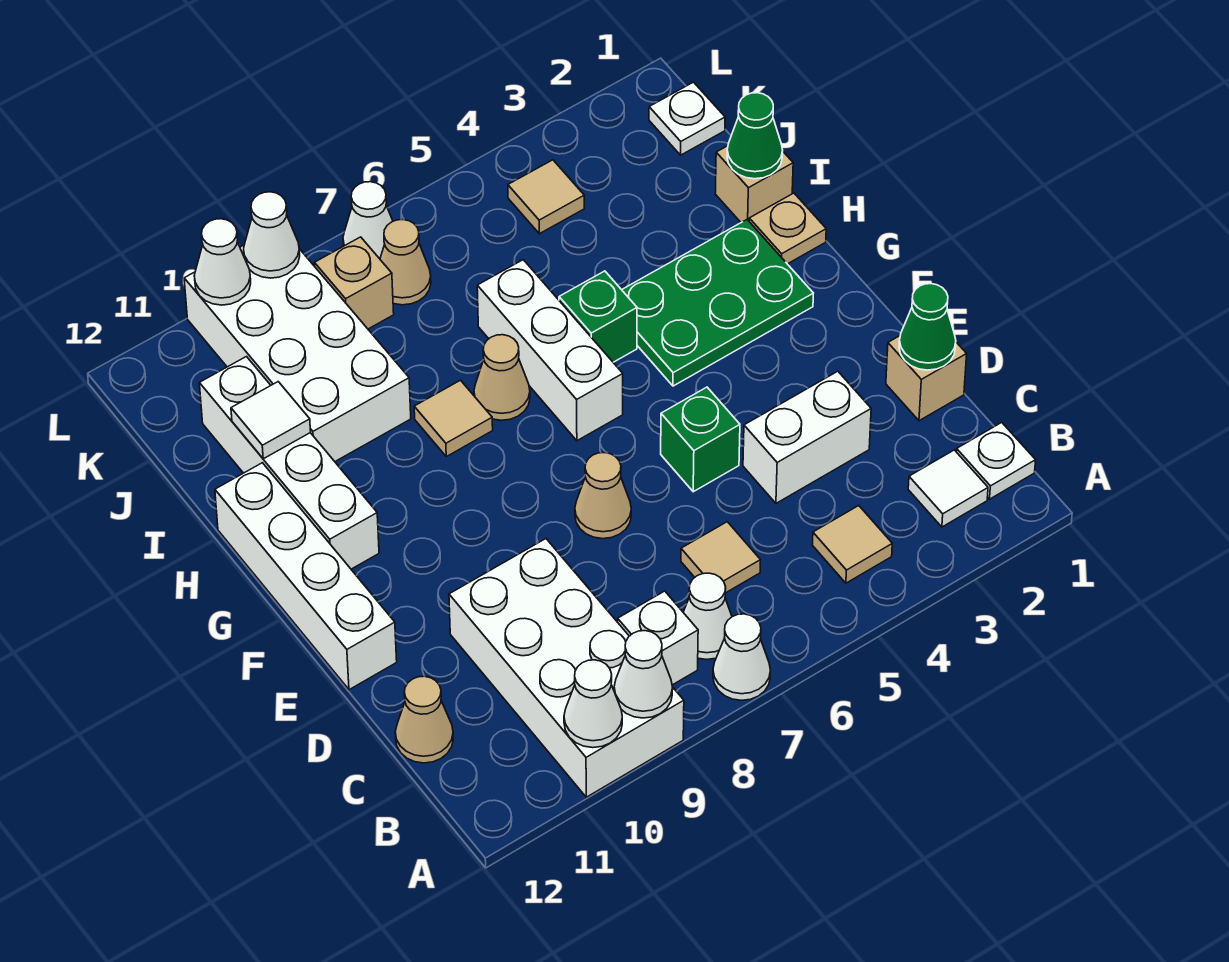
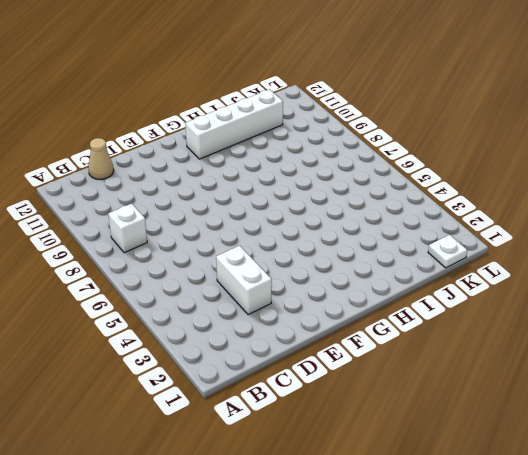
none -> white cone A7 level 1
none -> white brick A9:D10 level 1
none -> white plate B1 level 1
none -> white tile B2 level 1

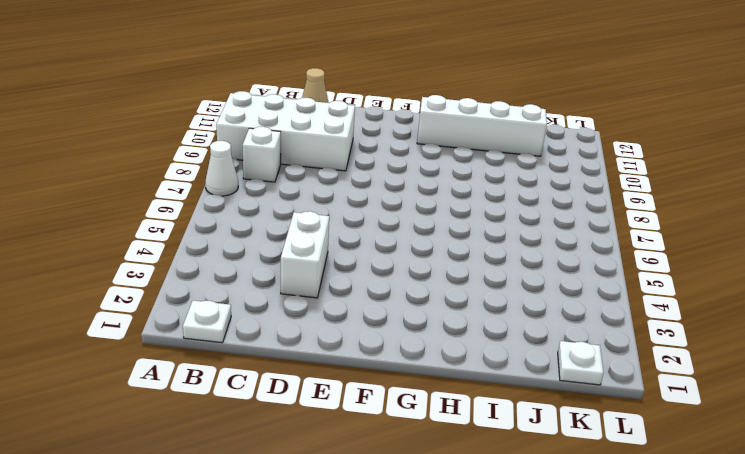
none -> white tile B2 level 1
none -> tan tile B4 level 1
none -> white cone B7 level 1
none -> tan tile C6 level 1

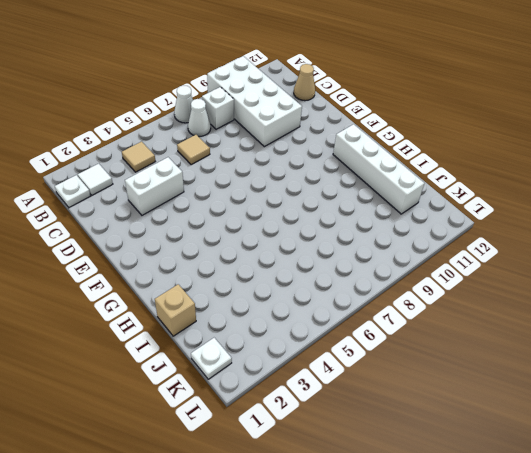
none -> tan brick D1 level 1
none -> green brick E5 level 1
none -> tan cone E7 level 1
none -> white brick E12:H12 level 1

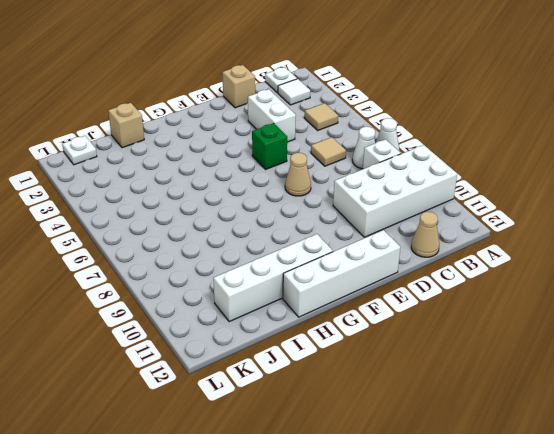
none -> green plate G2:H4 level 1
none -> white brick G6:I6 level 1
none -> tan plate H1 level 1
none -> green brick H5 level 1

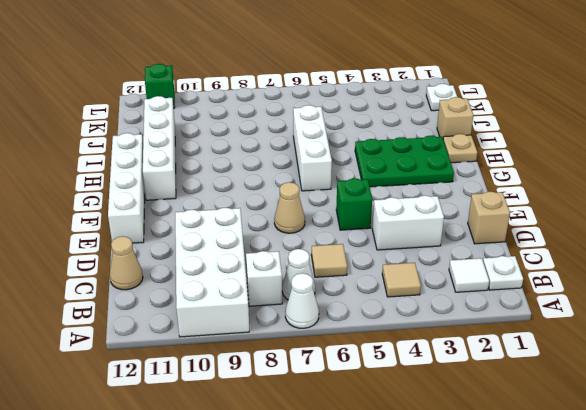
green brick L11 level 1 -> green brick H5 level 1
none -> tan cone H7 level 1
none -> tan tile H8 level 1
none -> white brick I9:L10 level 1
none -> tan tile K4 level 1

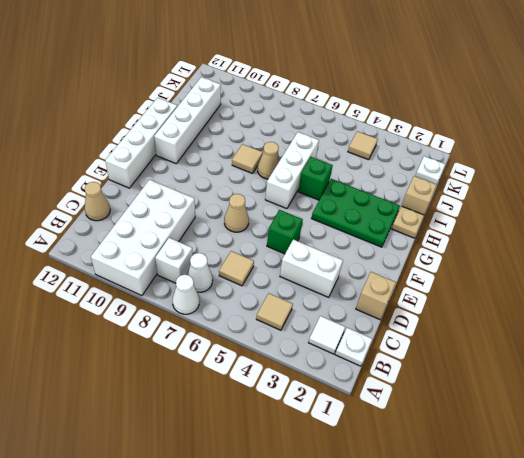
none -> white brick I9:L10 level 1
none -> tan cone K7 level 1
none -> tan brick K8 level 1
none -> white cone L7 level 1

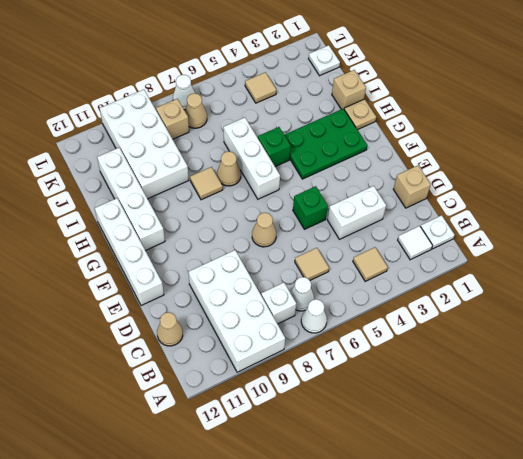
none -> white cone A9 level 2
none -> white cone A10 level 2
none -> green cone D1 level 2
none -> green cone I1 level 2

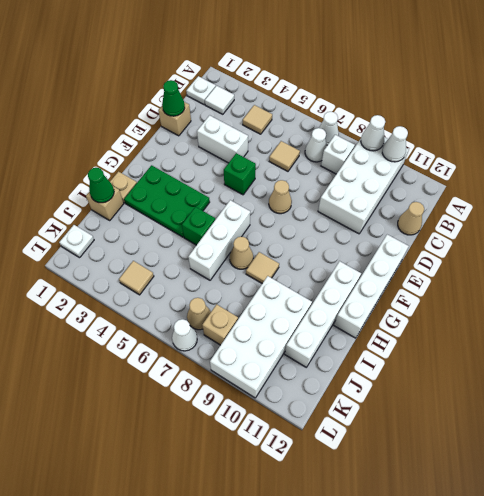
none -> white tile I11 level 2
none -> white cone L9 level 2
none -> white cone L10 level 2

